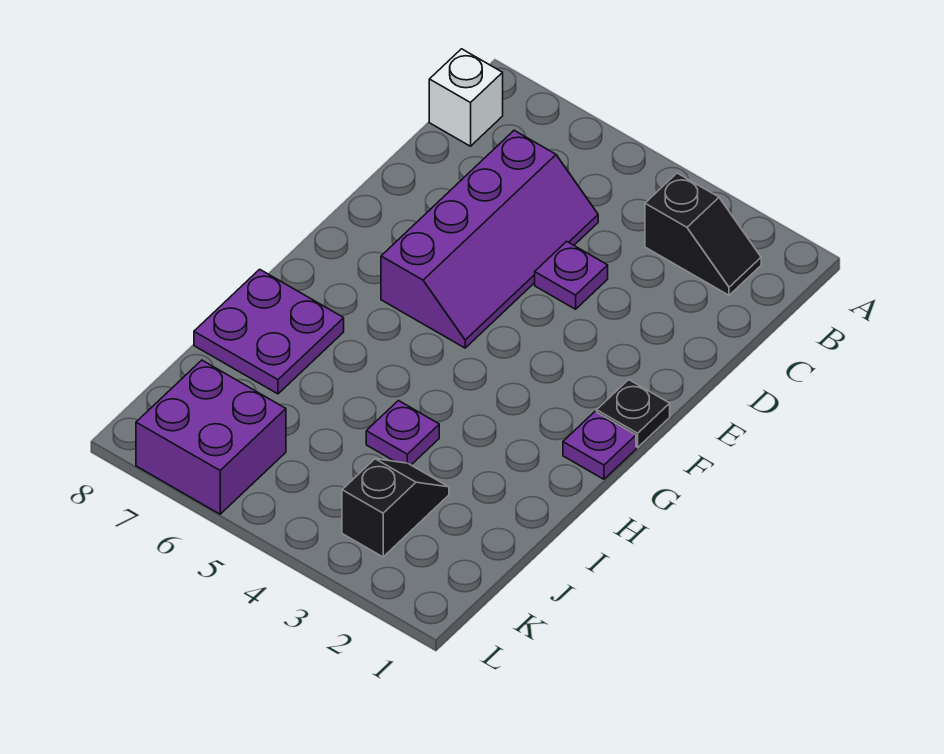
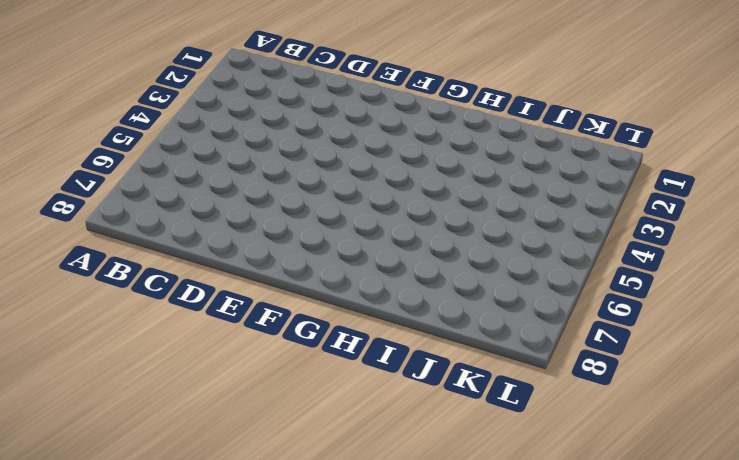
none -> black slope B2:B3 level 1 top 3
none -> white brick B8 level 1

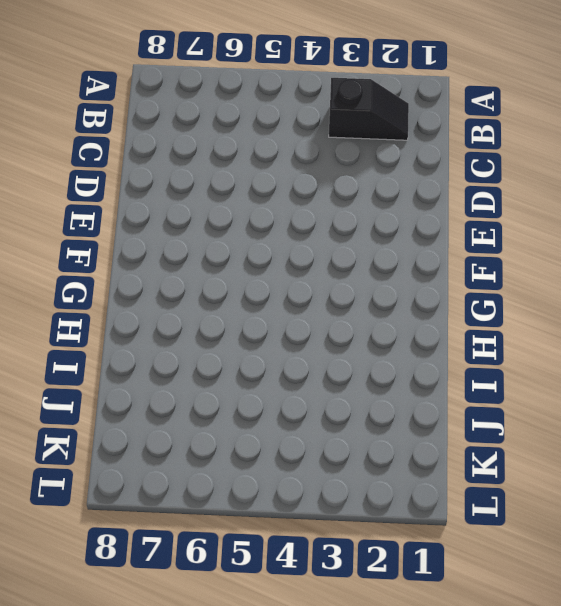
none -> white brick B8 level 1
none -> purple slope C5:F6 level 1 top 6

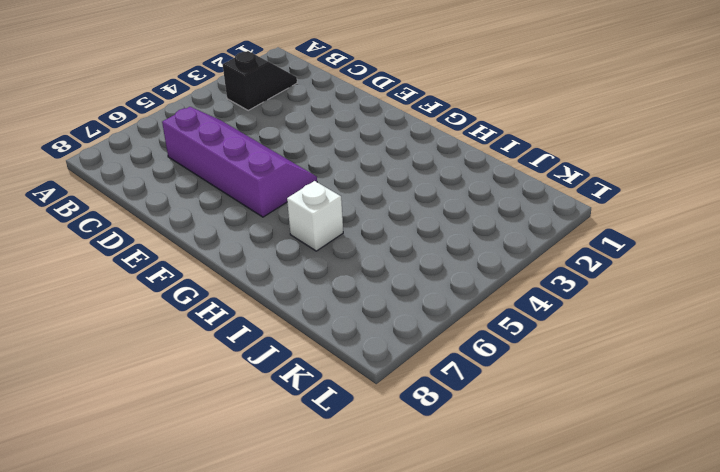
white brick H6 level 1 -> white brick B8 level 1
none -> purple plate D4 level 1
none -> black plate F1 level 1

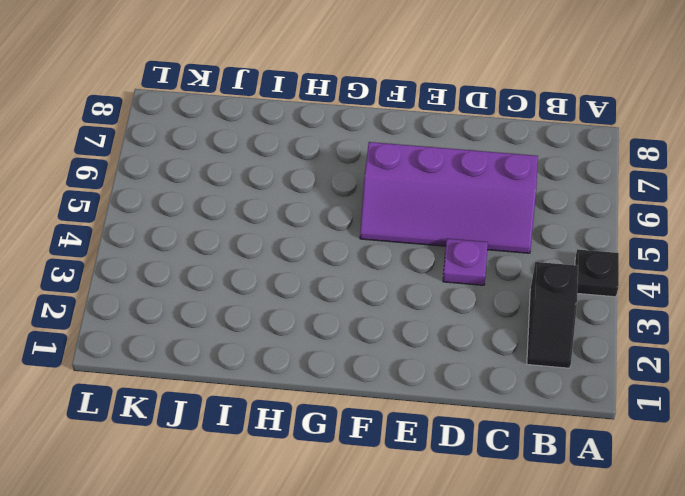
black plate A4 level 1 -> black plate F1 level 1
none -> white brick B8 level 1
none -> purple plate G1 level 1

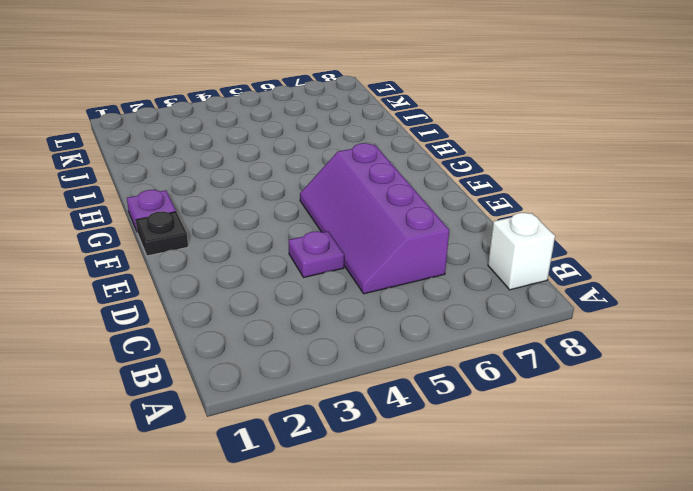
none -> black slope B2:B3 level 1 top 3
none -> purple plate H7:I8 level 1

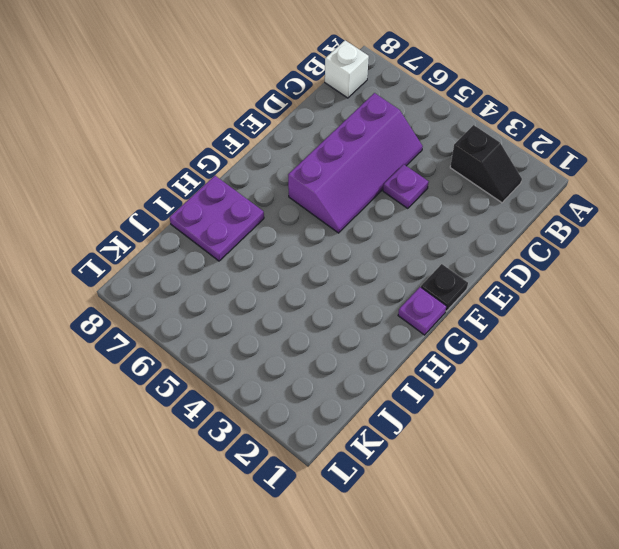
none -> purple plate I4 level 1
none -> black slope J3:K3 level 1 top K

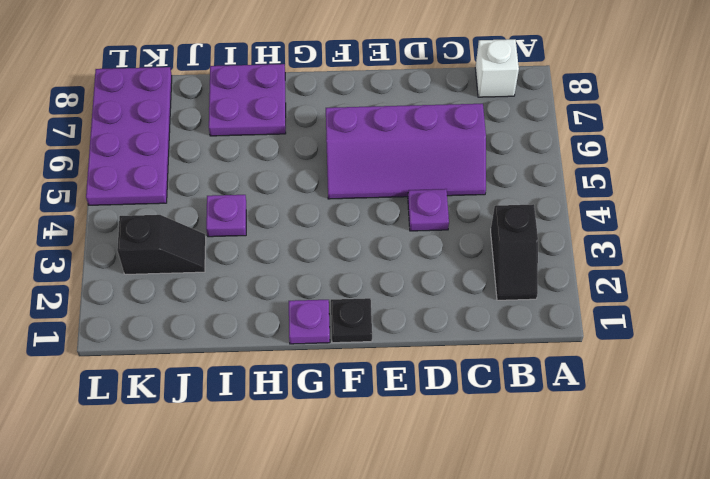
purple plate K5:L8 level 1 -> purple brick K6:L7 level 1

